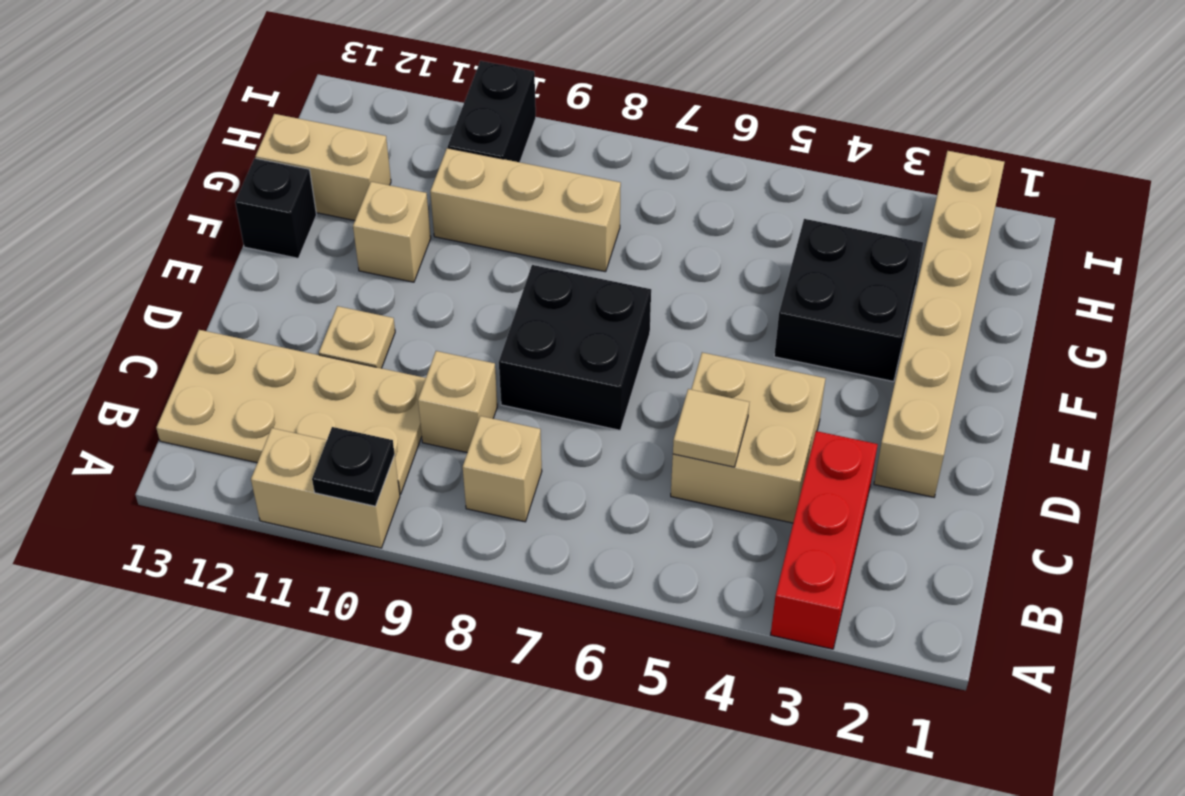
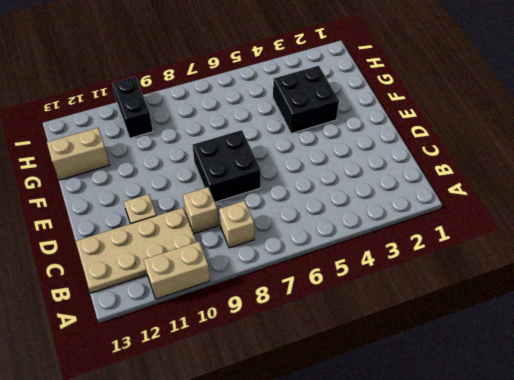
none -> red brick A3:C3 level 1
none -> tan brick C4:D5 level 1
none -> tan brick D2:I2 level 1

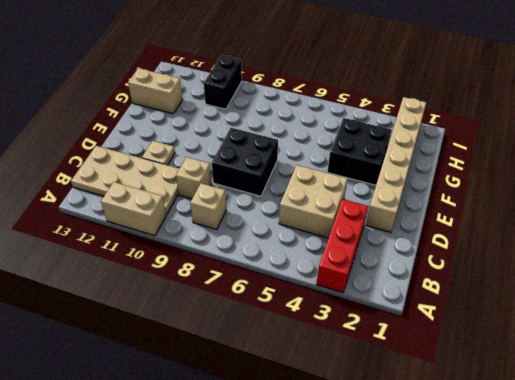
none -> tan brick F11 level 1
none -> black brick F13 level 1
none -> tan brick G8:G10 level 1

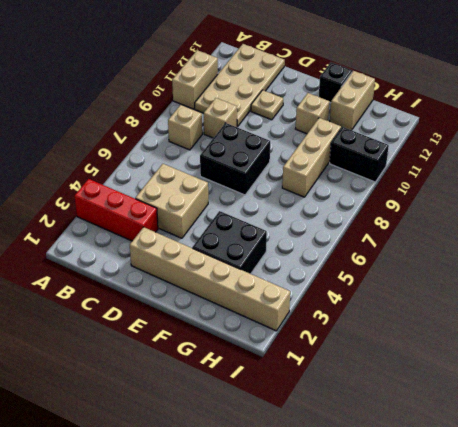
none -> black plate A10 level 2
none -> tan tile C5 level 2

